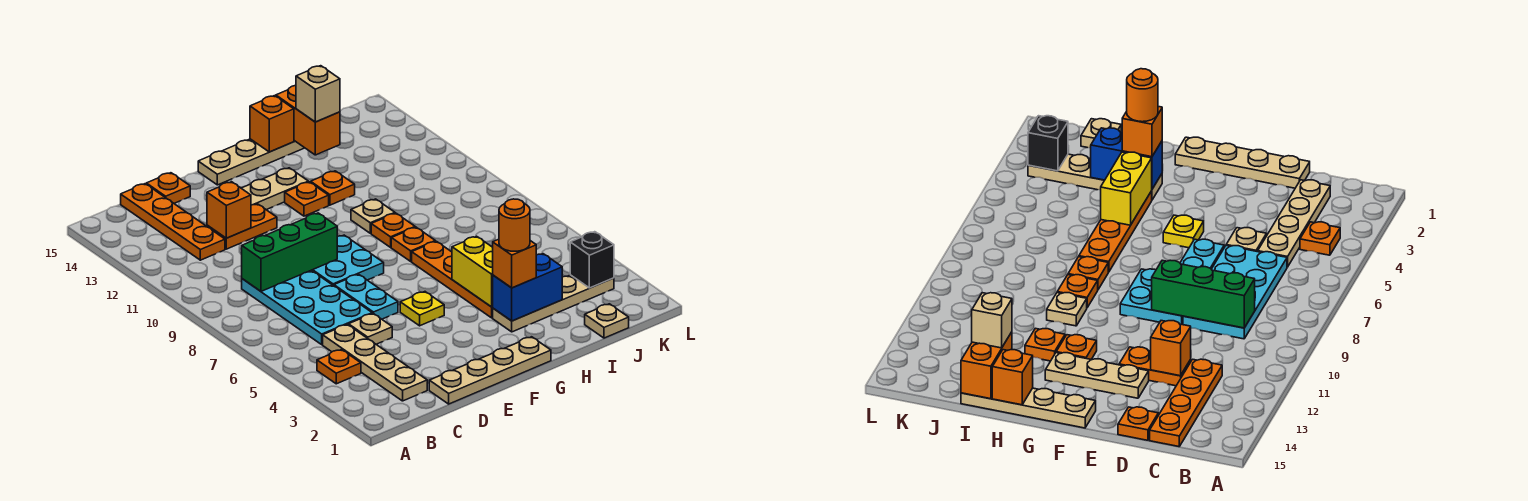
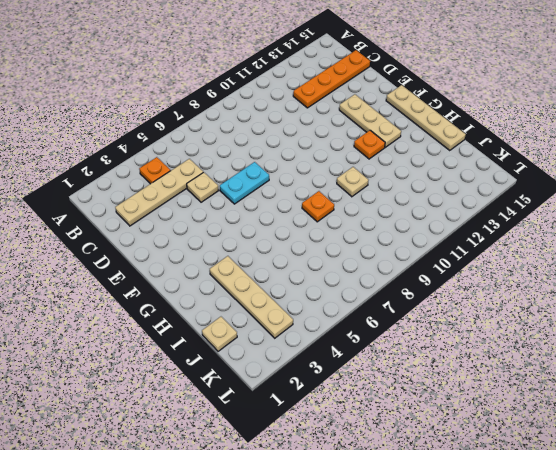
none -> cyan plate C6:D9 level 1
none -> tan plate D1:G1 level 1
none -> orange plate D12:E12 level 1
none -> orange plate D15 level 1

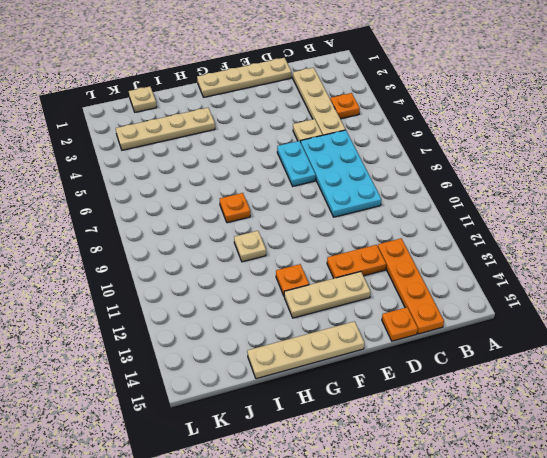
none -> cyan plate E8:F9 level 1
none -> yellow plate F5 level 1
none -> orange plate H4:H7 level 1
none -> orange plate H9 level 1

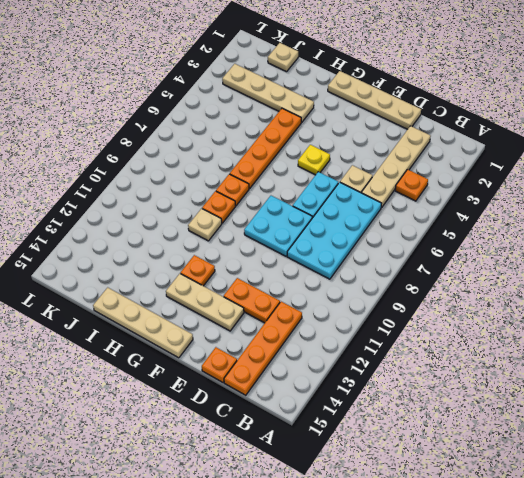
none -> orange plate H12 level 1
none -> green brick C9:E9 level 2
none -> orange brick D12 level 2
none -> blue brick H3:I3 level 2

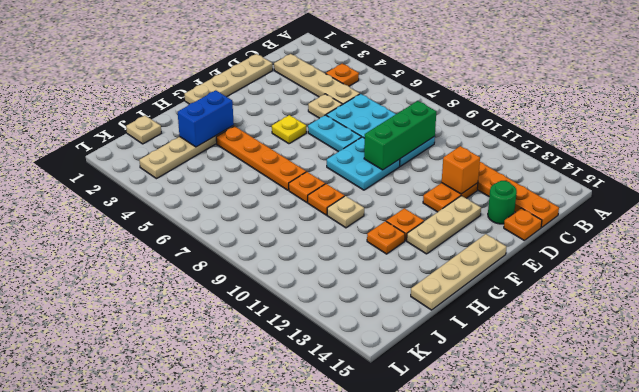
green round brick D14 level 1 -> none
none -> yellow brick H4:H5 level 2
none -> orange brick H15 level 2
none -> orange brick I14:I15 level 2
none -> black brick K3 level 2

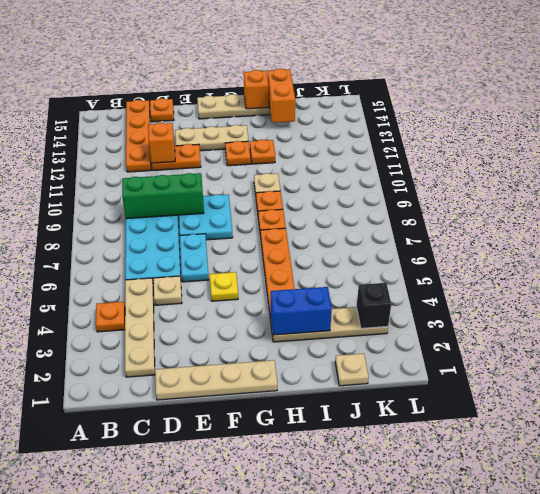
none -> yellow brick H4:H5 level 2
none -> orange brick H3 level 3
none -> tan brick I14 level 3
none -> orange round brick H3 level 4

